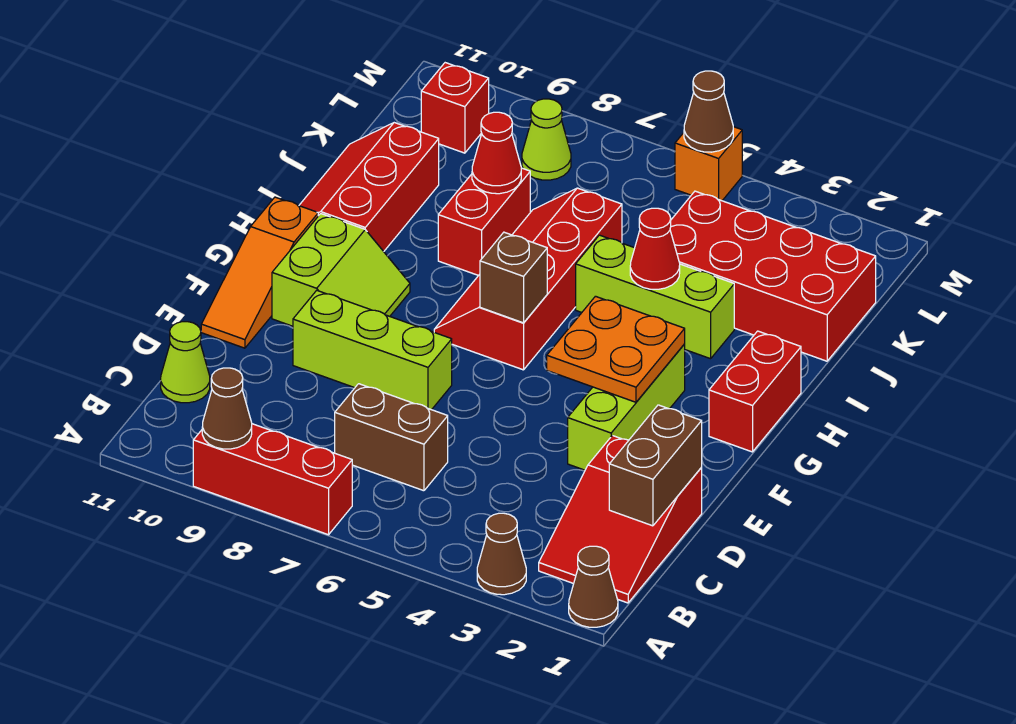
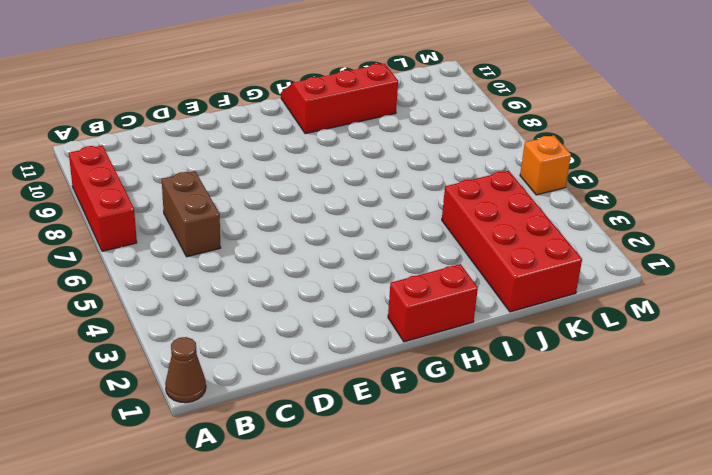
none -> brown cone A3 level 1
none -> red slope B1:D2 level 1 top D
none -> lime cone C11 level 1

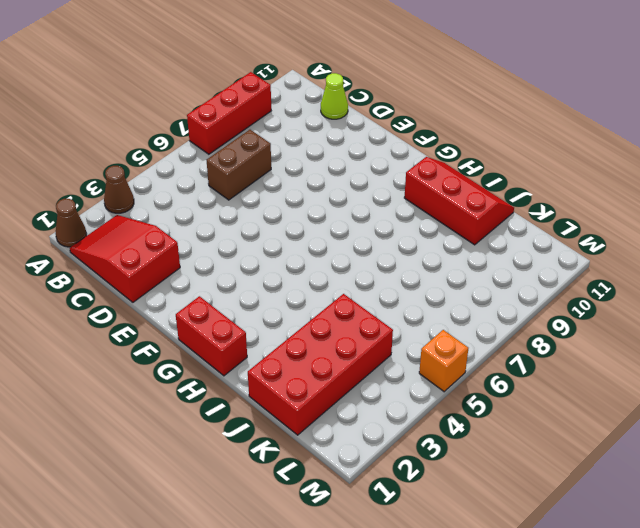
none -> lime brick E3:G3 level 1
none -> lime brick E7:E9 level 1
none -> orange slope E11:G11 level 1 top G

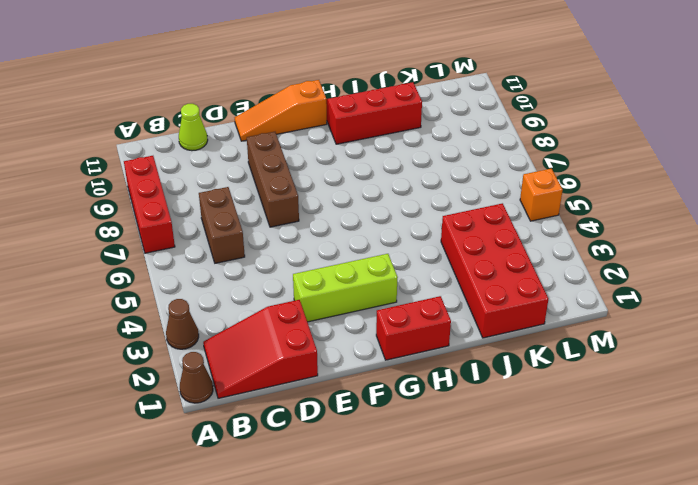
brown brick E7:E9 level 1 -> lime brick E7:E9 level 1
none -> lime slope F9:G10 level 1 top 10
none -> red slope G6:J7 level 1 top 6
none -> lime brick I3:I5 level 1

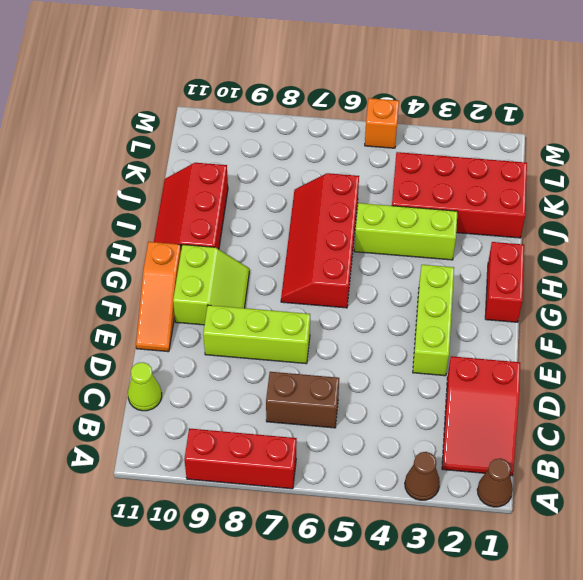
none -> red brick I8:J8 level 1
none -> lime cone L8 level 1
none -> red brick L10 level 1

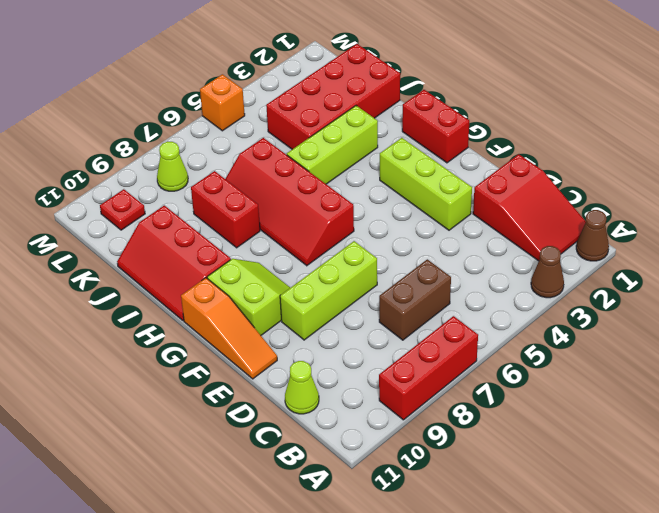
red plate L10 level 1 -> red brick L10 level 1
none -> brown cone A9 level 2
none -> brown brick C1:D1 level 2
none -> orange plate F3:G4 level 2

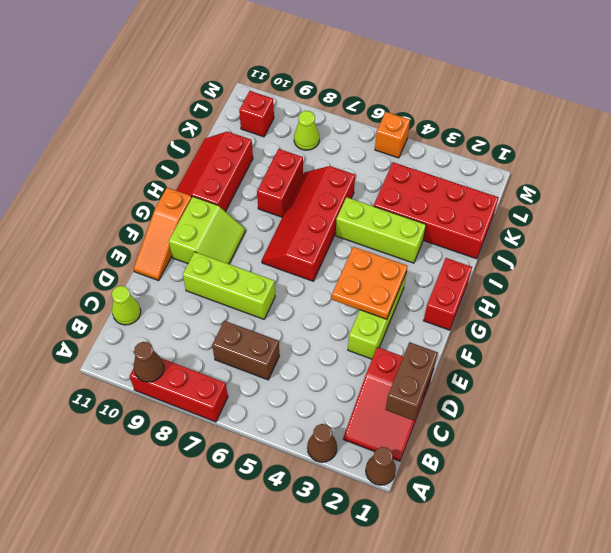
none -> brown brick G6 level 2
none -> red cone I4 level 2
none -> red cone J8 level 2

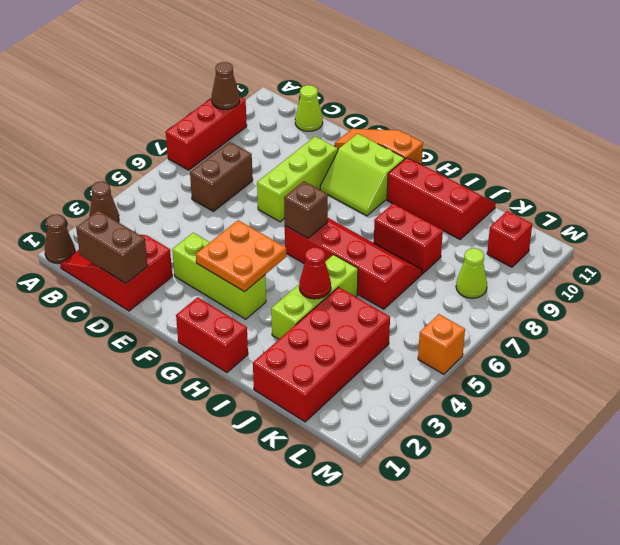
none -> red cone J8 level 2
none -> brown cone M5 level 2

